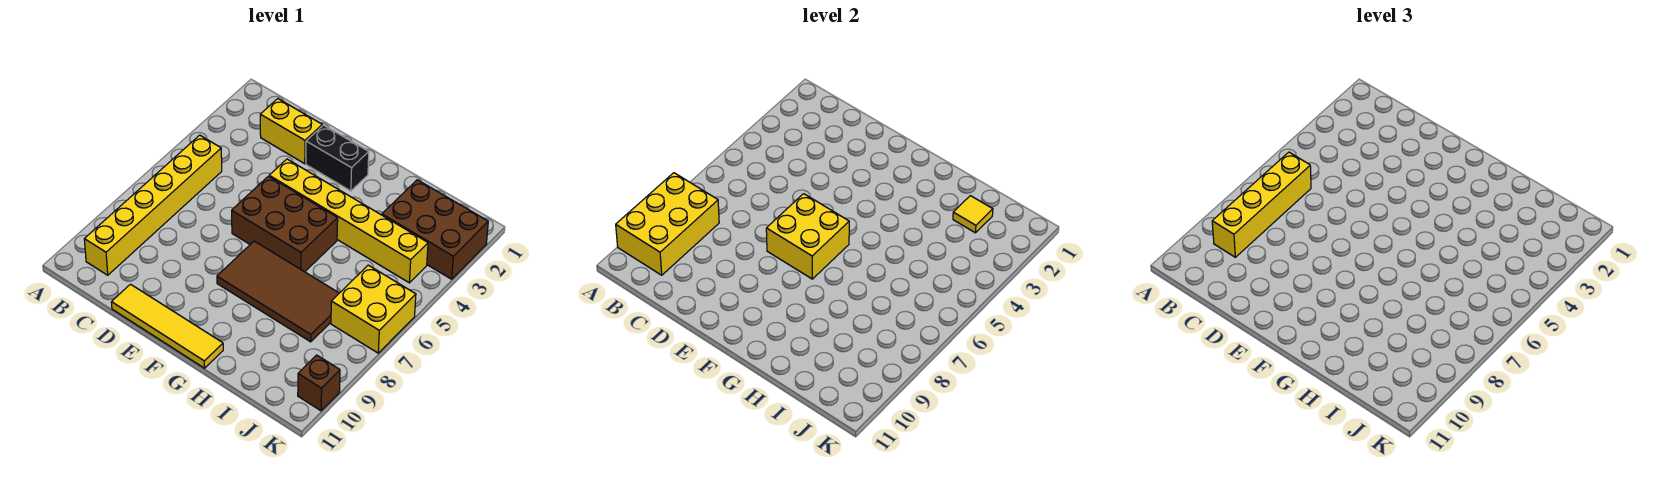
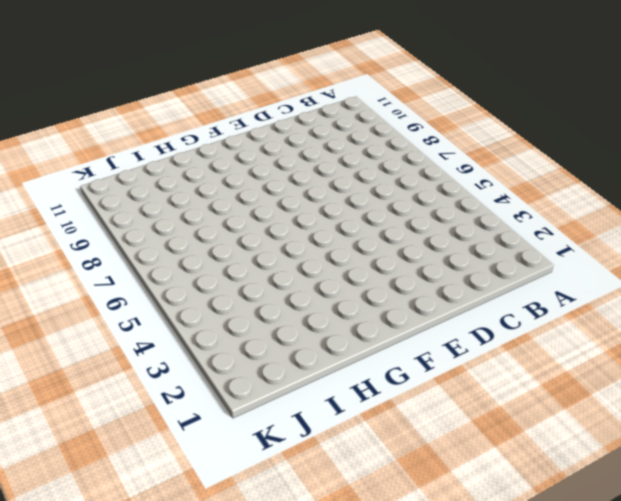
none -> yellow brick B5:B10 level 1
none -> yellow brick C2:D2 level 1
none -> yellow tile D11:G11 level 1

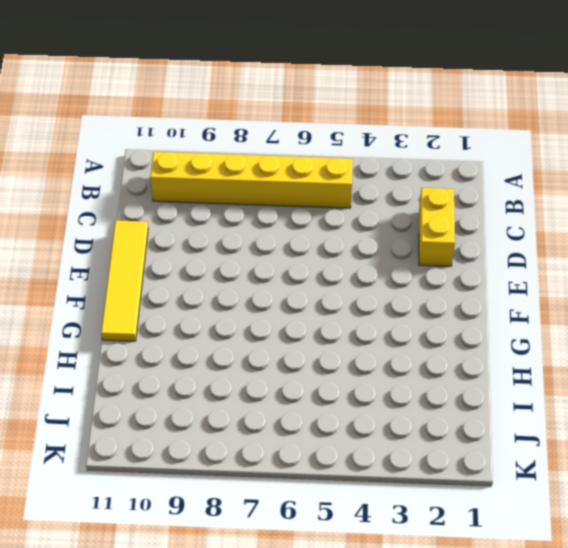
none -> black brick E2:F2 level 1
none -> yellow brick E4:J4 level 1
none -> brown brick E5:G6 level 1

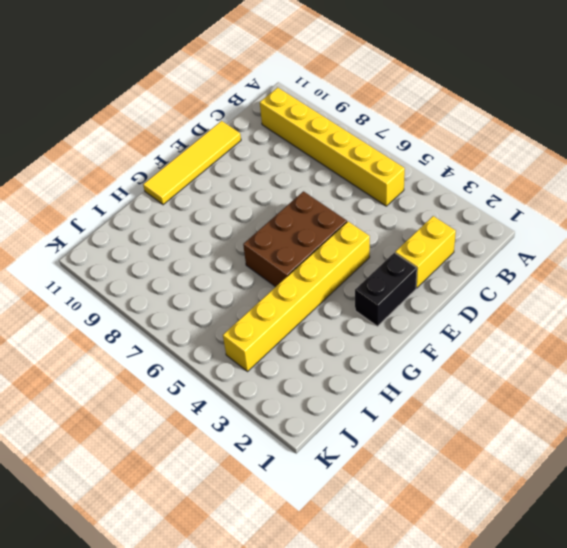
none -> brown tile F7:I8 level 1
none -> brown brick I2:K3 level 1
none -> yellow brick J6:K7 level 1

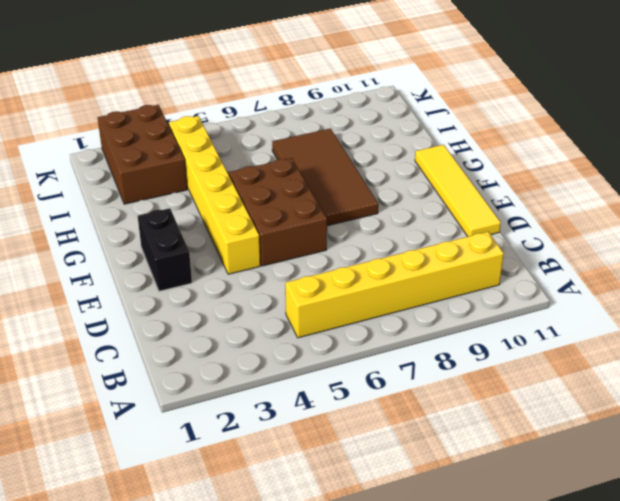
none -> yellow brick C2:D2 level 1
none -> yellow brick J6:K7 level 1
none -> brown brick K10 level 1

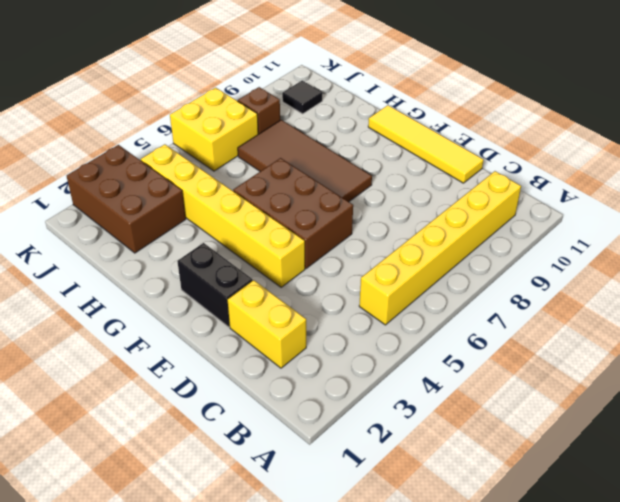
brown brick J8 level 1 -> brown brick K10 level 1
black tile J10 level 1 -> none
none -> yellow brick A8:B10 level 2
none -> yellow brick E6:F7 level 2
none -> yellow tile I2 level 2

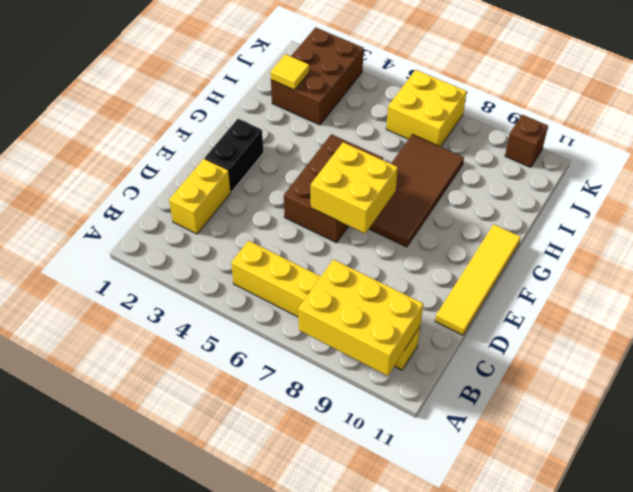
none -> yellow brick E4:J4 level 1
none -> yellow brick B6:B9 level 3

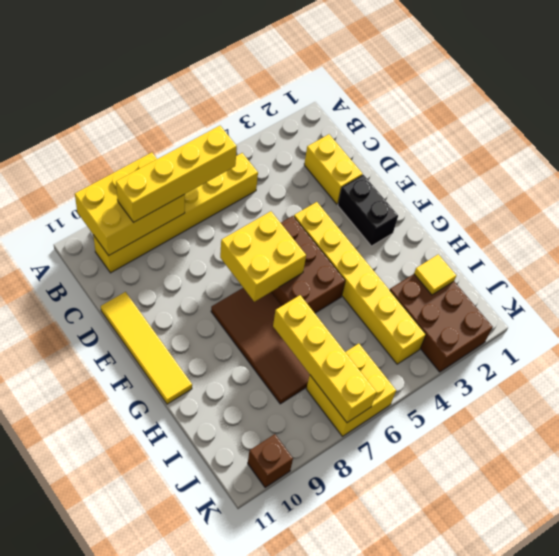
yellow brick H7:K7 level 2 -> none

